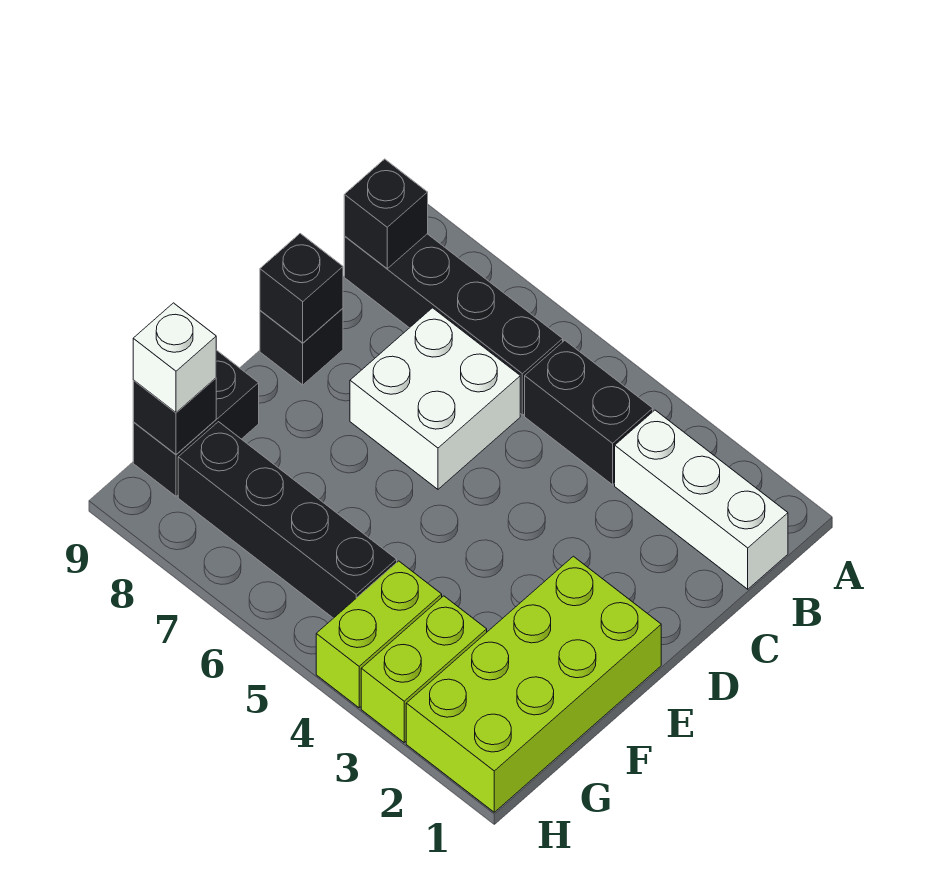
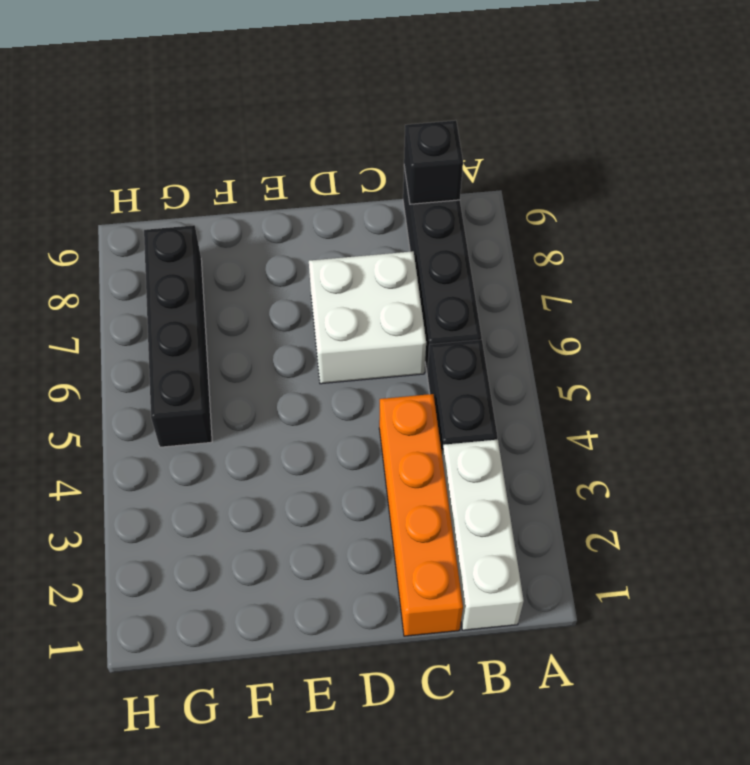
orange brick C1:C4 level 1 -> none
none -> black brick D9 level 1
none -> lime brick E1:H2 level 1
none -> black brick F9:G9 level 1

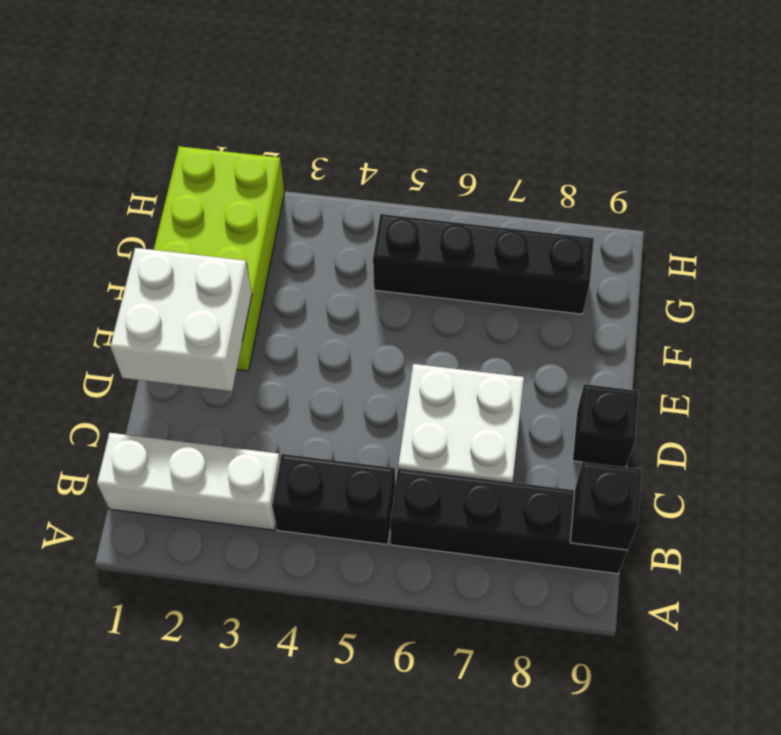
white brick D1:E2 level 2 -> none
none -> black brick F9:G9 level 1
none -> lime brick G3:H3 level 1
none -> lime brick G4:H4 level 1

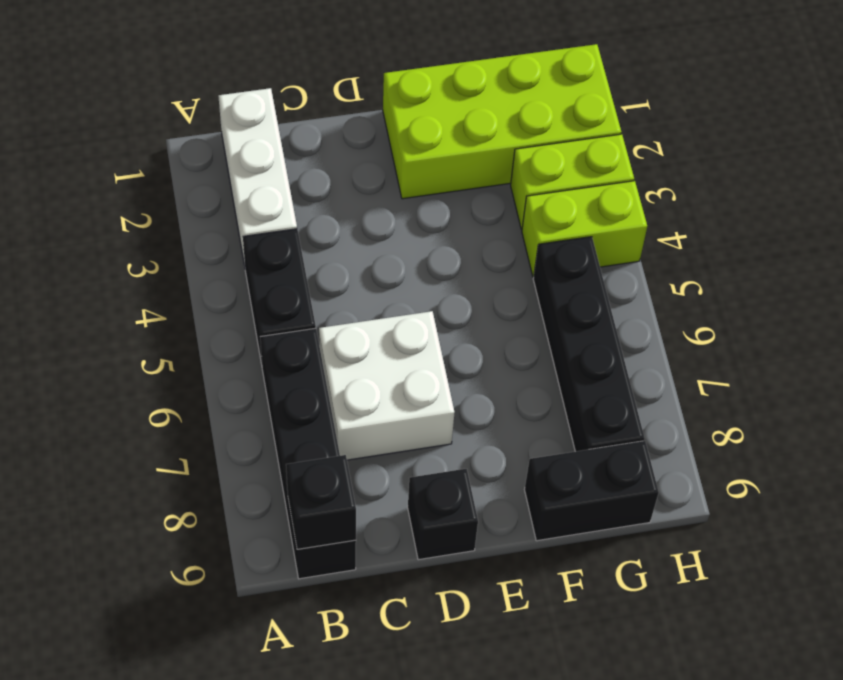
none -> black brick D9 level 2
none -> black brick G9 level 2
none -> white brick G9 level 3

